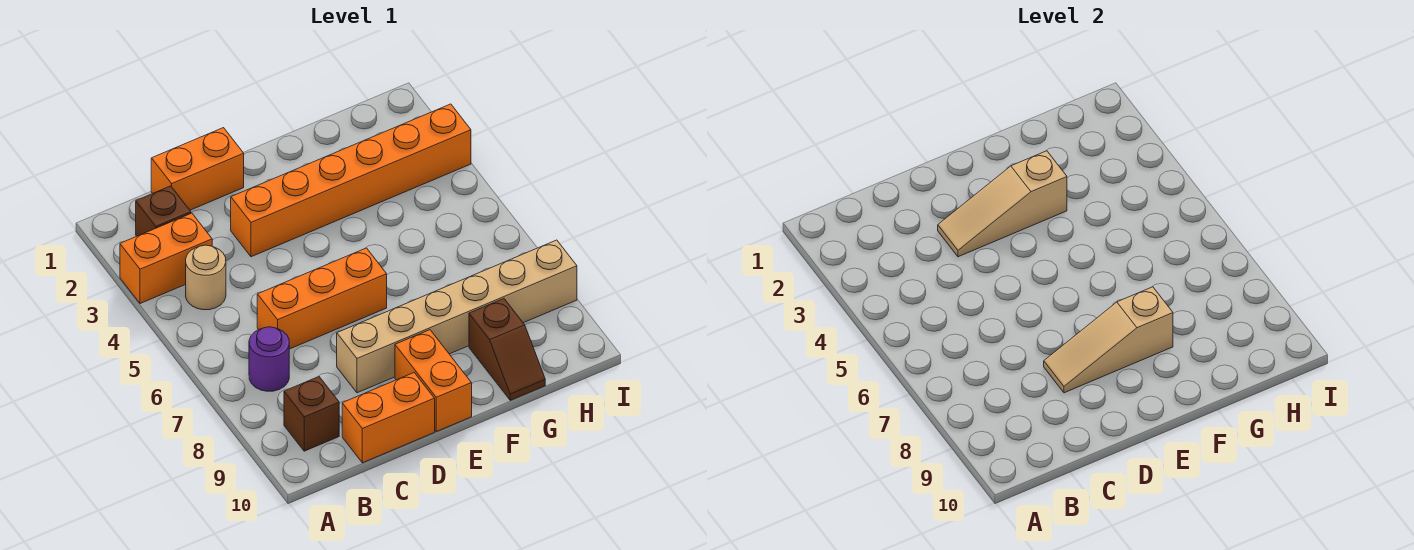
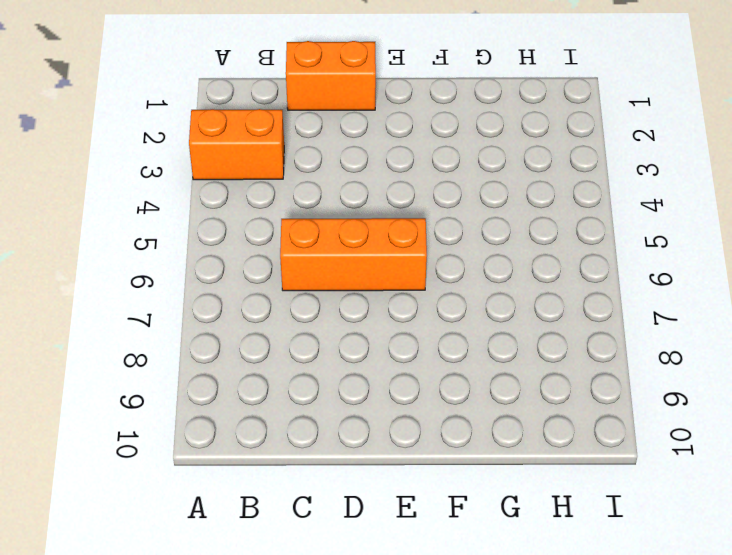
none -> brown brick B2 level 1
none -> tan round brick B4 level 1
none -> purple round brick B7 level 1

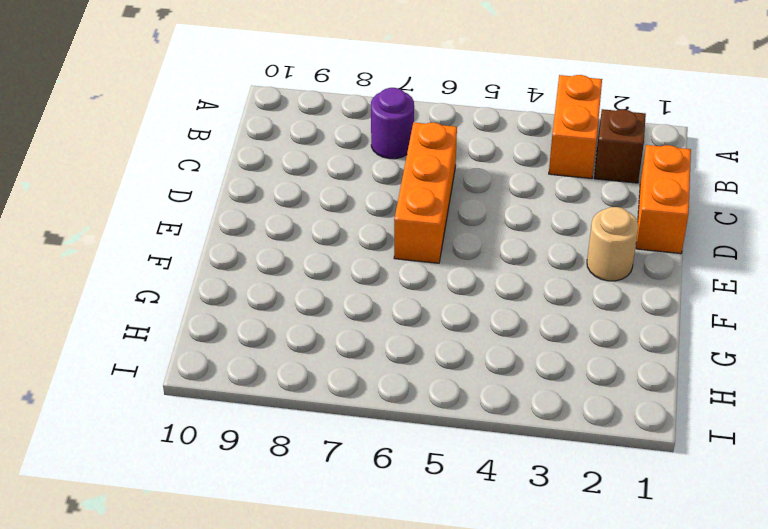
tan round brick E2 level 1 -> tan round brick B4 level 1
none -> brown brick B9 level 1
none -> orange brick C10:D10 level 1
none -> orange brick D3:I3 level 1

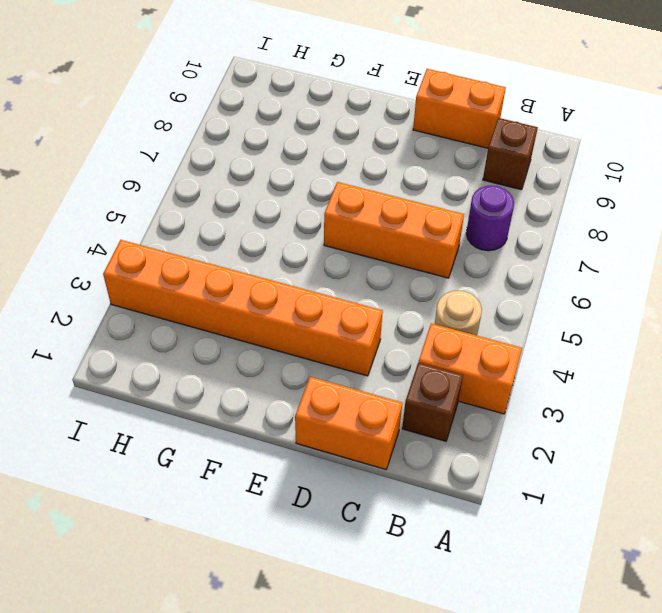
none -> tan brick D8:I8 level 1
none -> orange brick E9:E10 level 1
none -> brown slope G9:G10 level 1 top 9

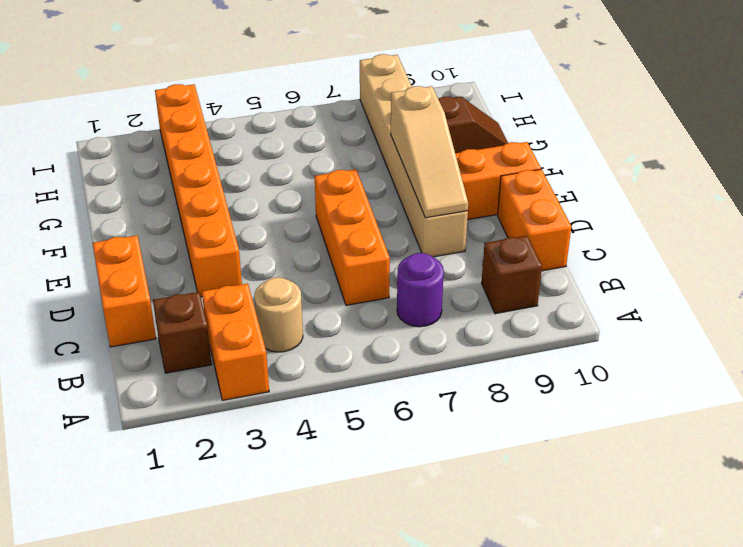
none -> tan slope D3:F3 level 2 top F

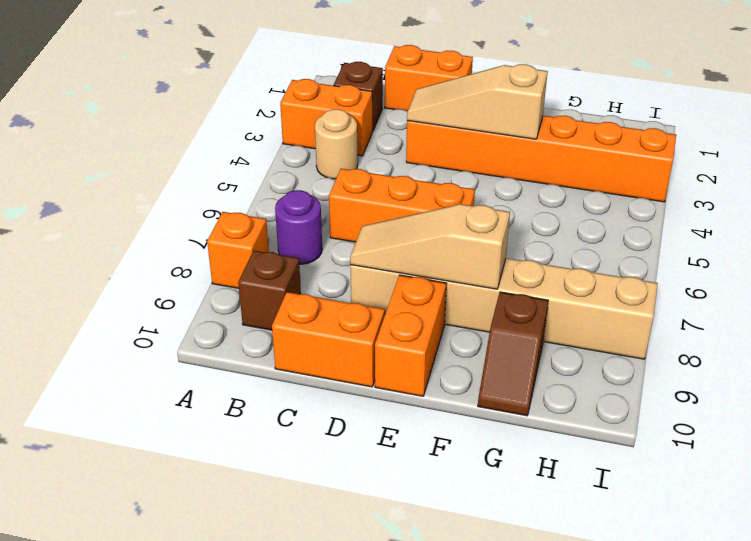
orange brick A8 level 1 -> none

